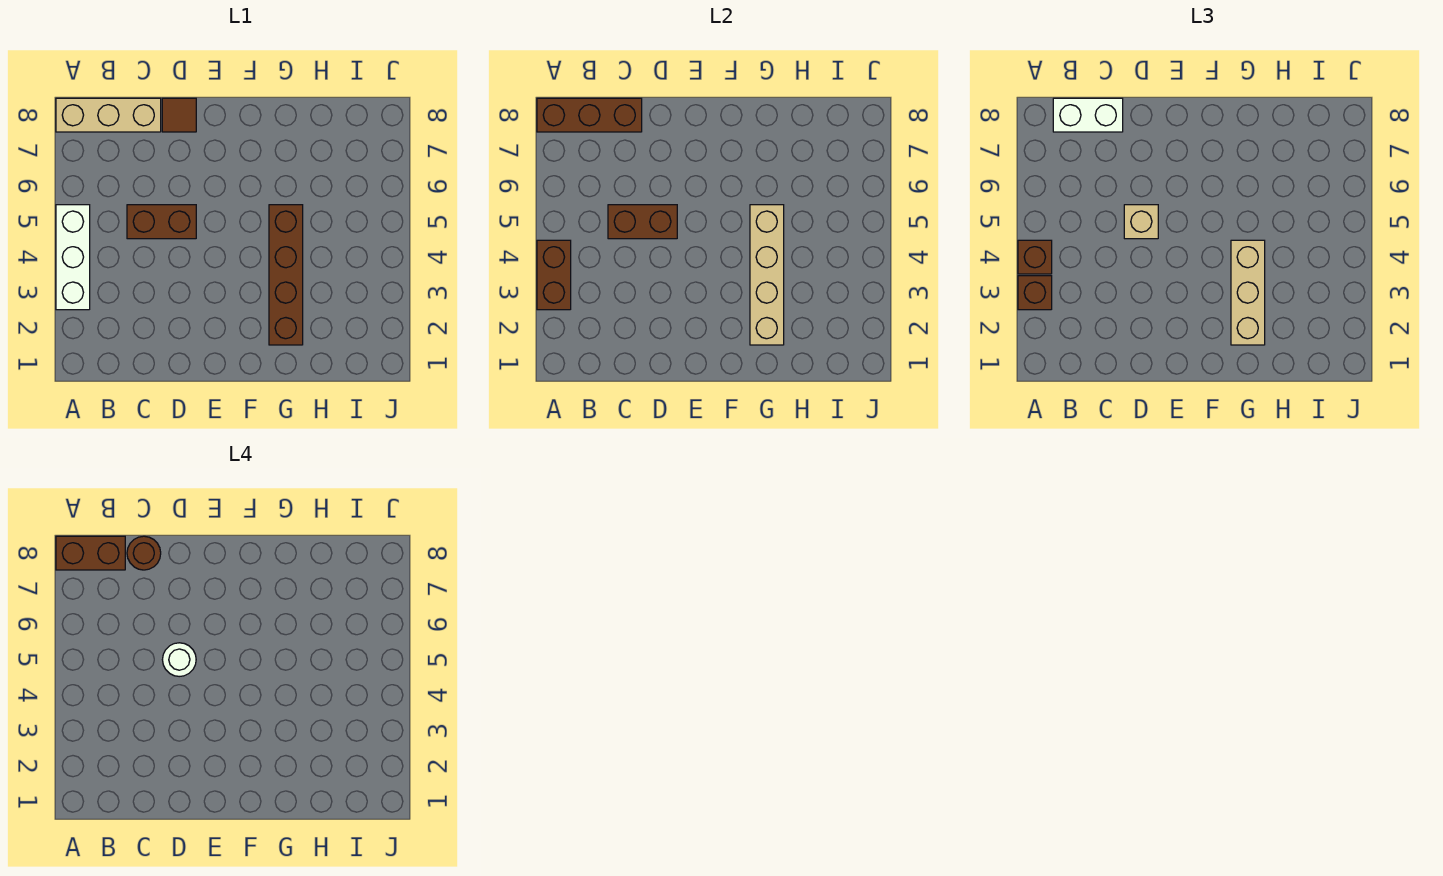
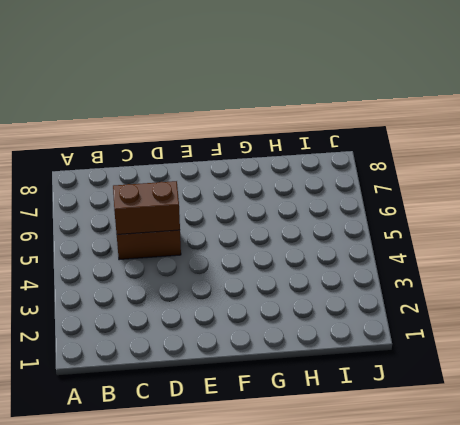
none -> white brick A3:A5 level 1
none -> tan brick A8:C8 level 1
none -> brown tile D8 level 1

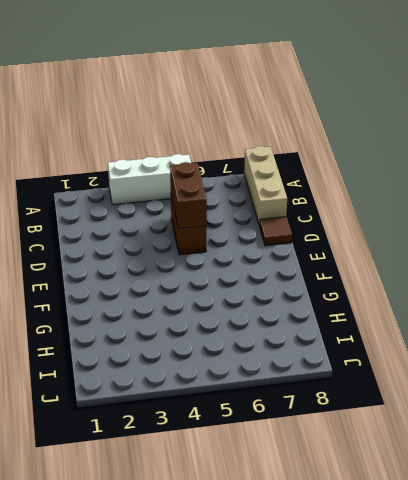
none -> brown brick G2:G5 level 1
none -> brown brick A3:A4 level 2
none -> brown brick A8:C8 level 2

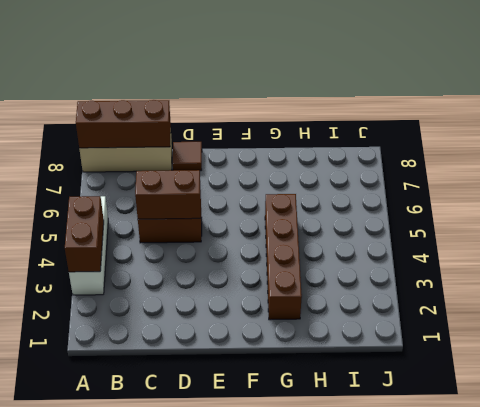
none -> tan brick G2:G5 level 2
none -> brown brick A3 level 3
none -> brown brick A4 level 3

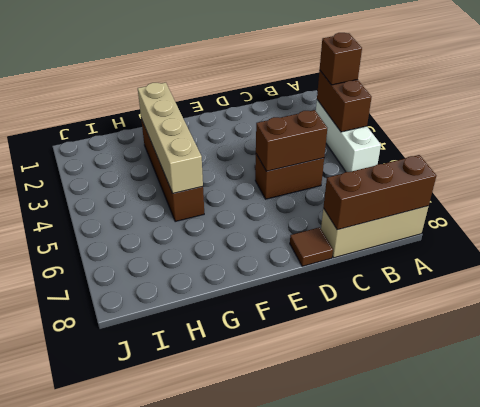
none -> brown brick A4 level 3
none -> white brick B8:C8 level 3
none -> tan brick D5 level 3

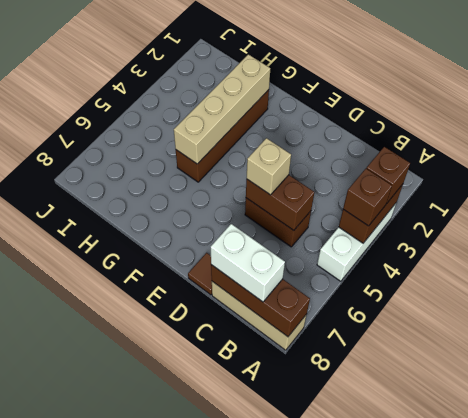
none -> tan brick G2:G4 level 3
none -> brown brick A8:B8 level 4
none -> brown round brick C8 level 4

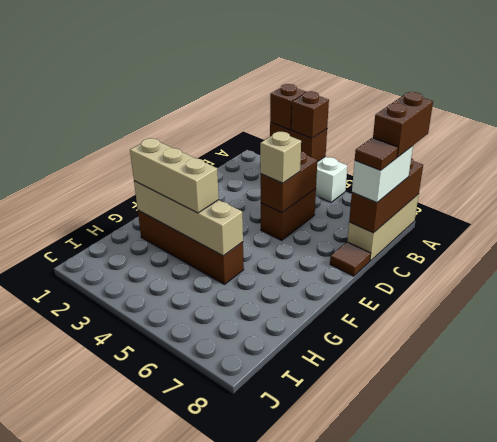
brown tile C8 level 4 -> brown round brick C8 level 4
none -> white round brick D5 level 4

